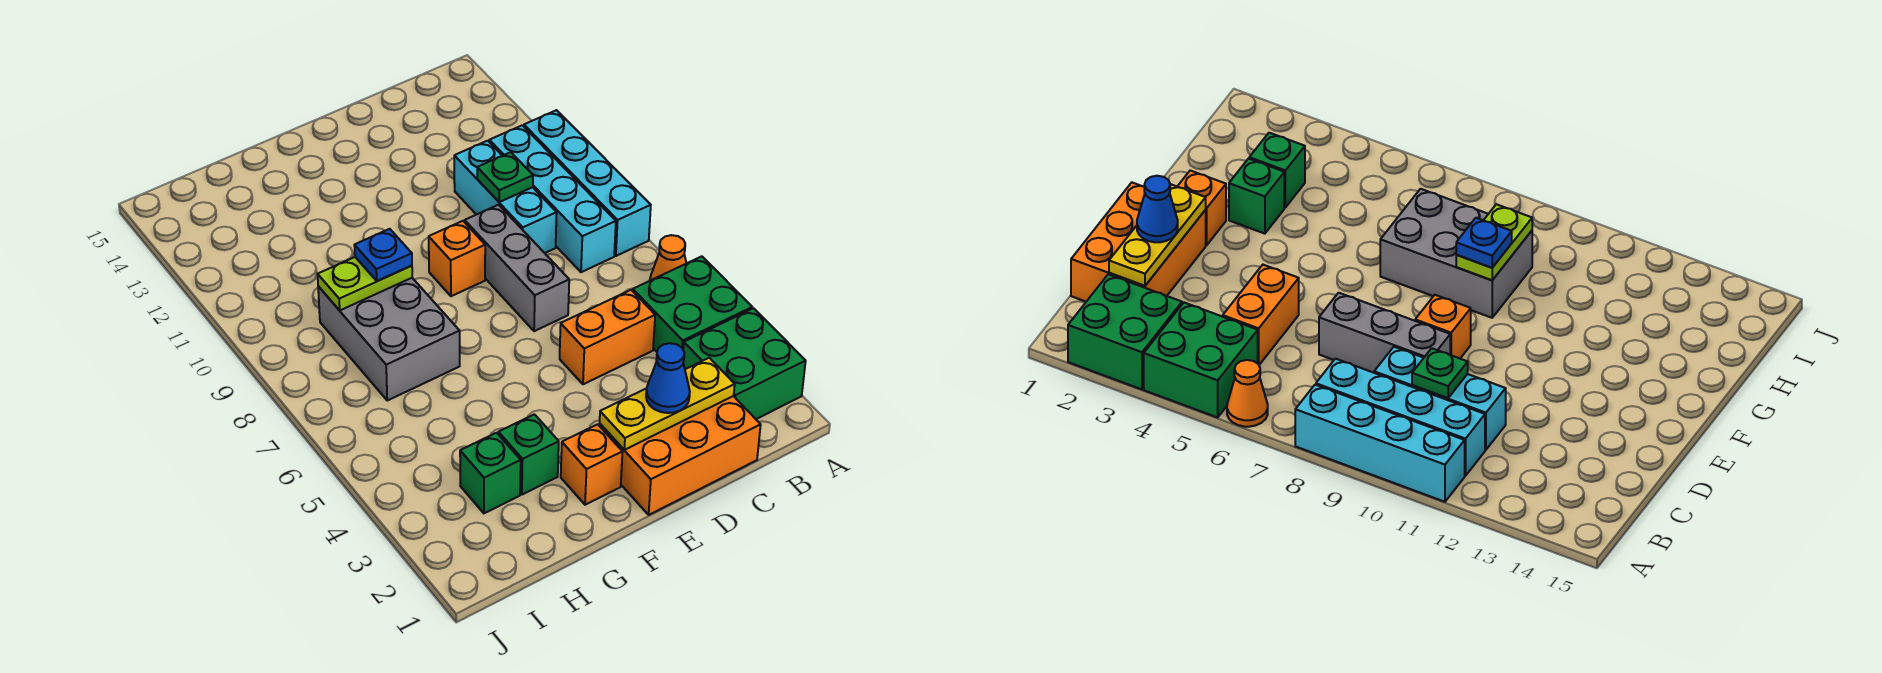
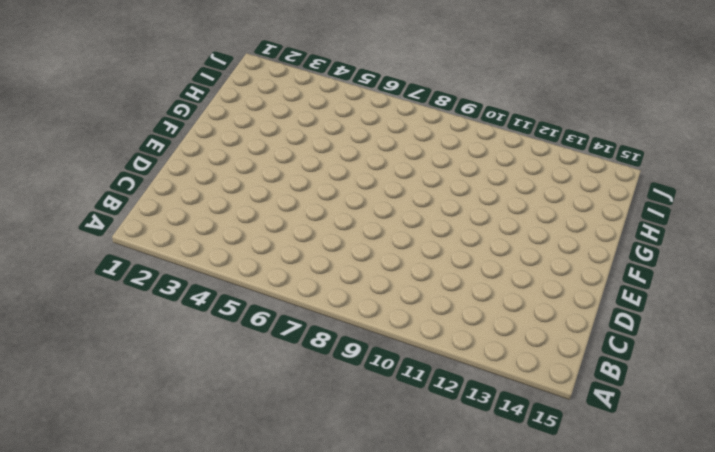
none -> green brick A2:B3 level 1
none -> green brick A4:B5 level 1
none -> orange cone A6 level 1

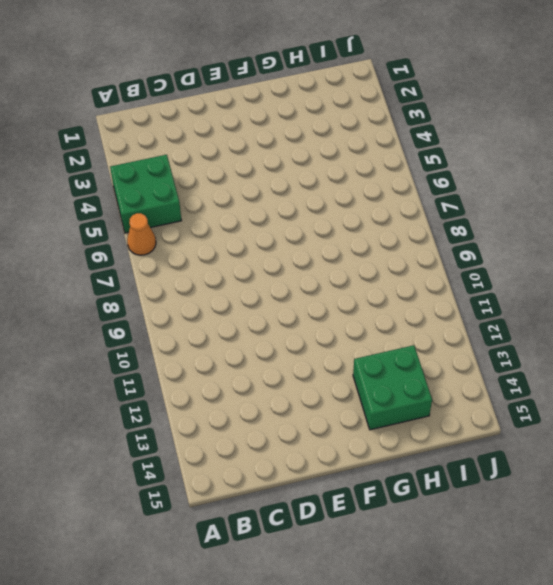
green brick G13:H14 level 1 -> green brick A2:B3 level 1
none -> cyan brick A8:A11 level 1
none -> cyan brick B8:B11 level 1
none -> orange brick C1:E2 level 1

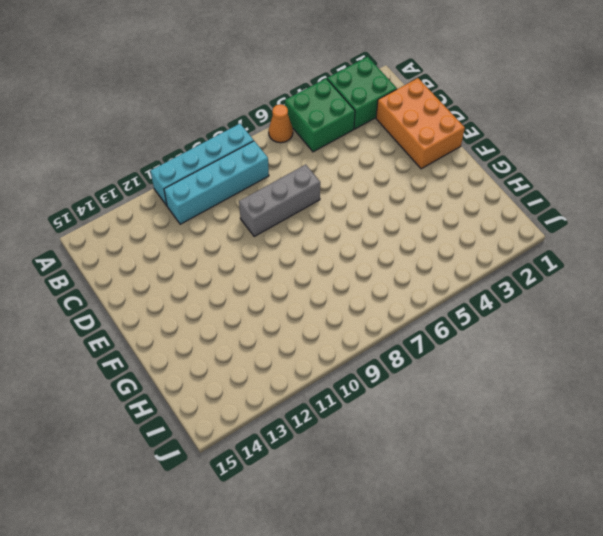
none -> orange brick C5:D5 level 1
none -> cyan brick C9:C11 level 1
none -> orange brick E9 level 1

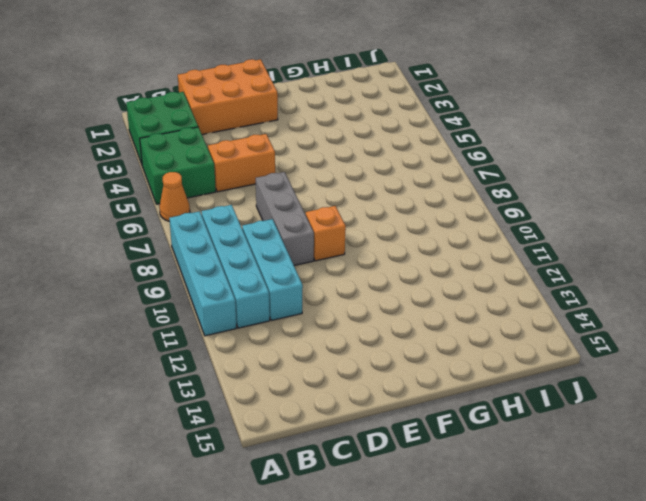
none -> orange brick F2 level 1
none -> green brick G3 level 1
none -> grey brick G7:H9 level 1

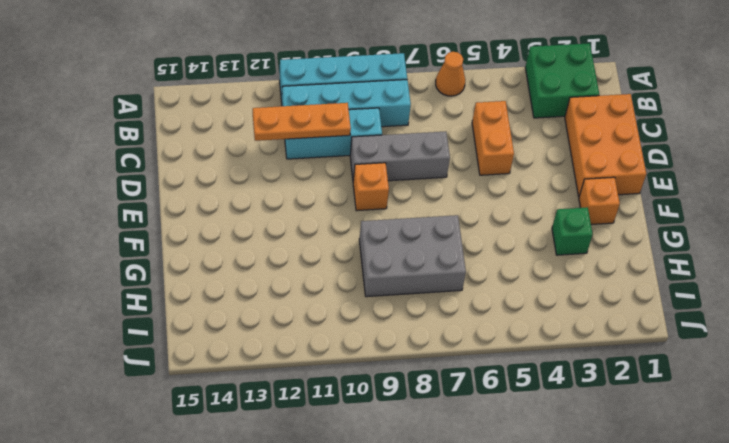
orange plate C10:C12 level 2 -> green plate C10 level 2
none -> green brick A4:B5 level 1
none -> green brick H3 level 1
none -> yellow plate C2:E2 level 2

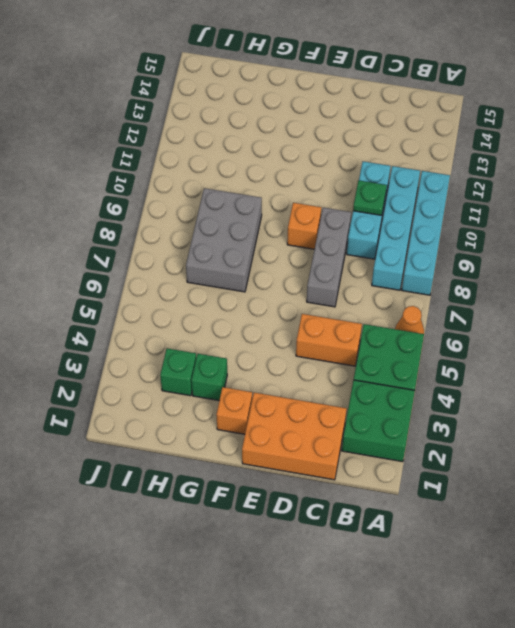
none -> yellow plate C2:E2 level 2
none -> lime plate G9:H9 level 2
none -> blue cone D2 level 3

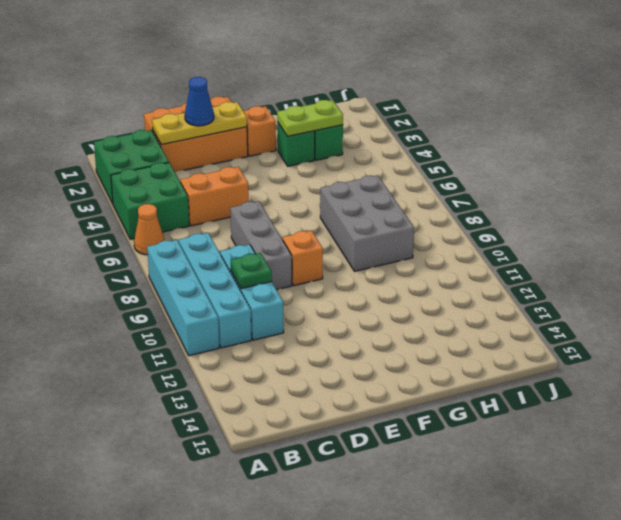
lime plate G3:H3 level 2 -> lime plate G9:H9 level 2
none -> blue plate G9 level 3

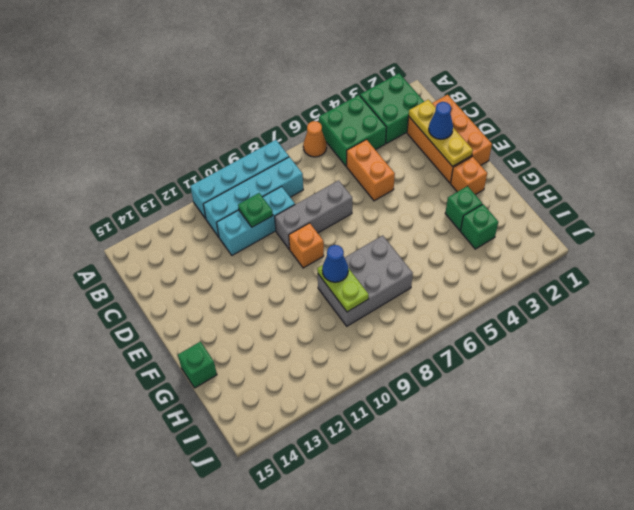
blue cone G9 level 3 -> blue plate G9 level 3
green brick G15 level 1 -> none

